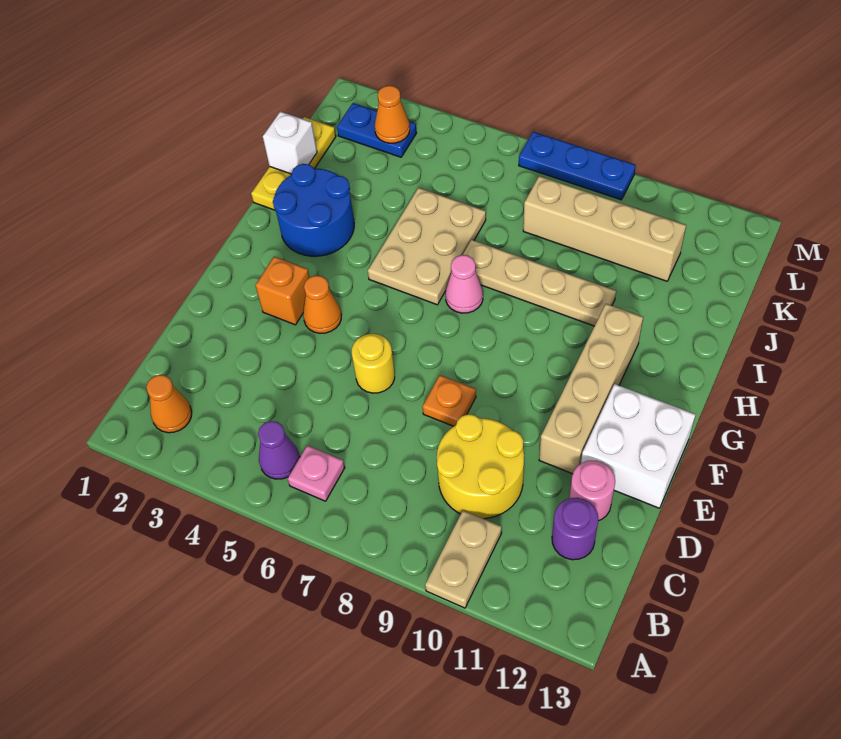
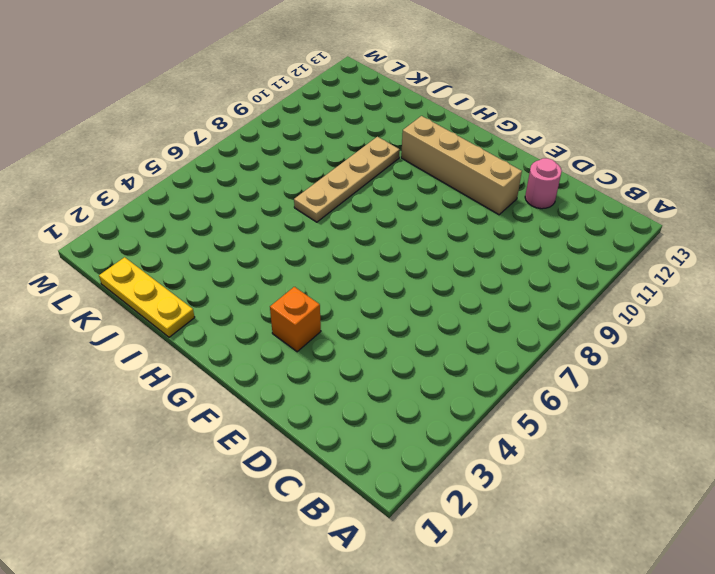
none -> tan plate A10:B10 level 1
none -> orange cone B2 level 1
none -> purple cone B5 level 1

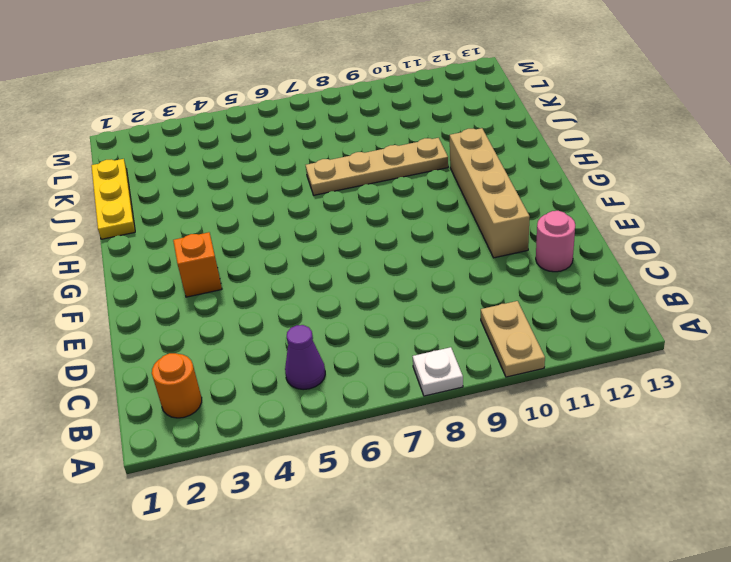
white plate A8 level 1 -> none
orange round brick B2 level 1 -> orange cone B2 level 1
none -> pink plate B6 level 1
none -> yellow round brick C9:D10 level 1
none -> purple round brick C12 level 1

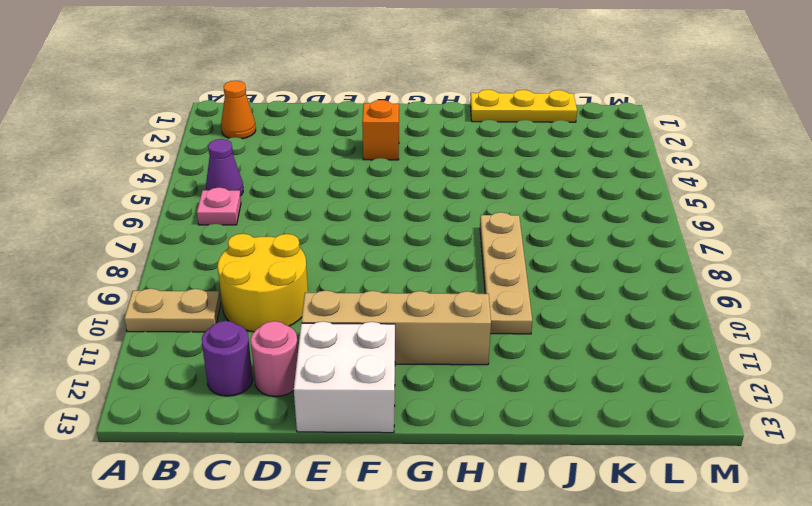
none -> yellow round brick E6 level 1
none -> orange plate E8 level 1
none -> orange cone F4 level 1

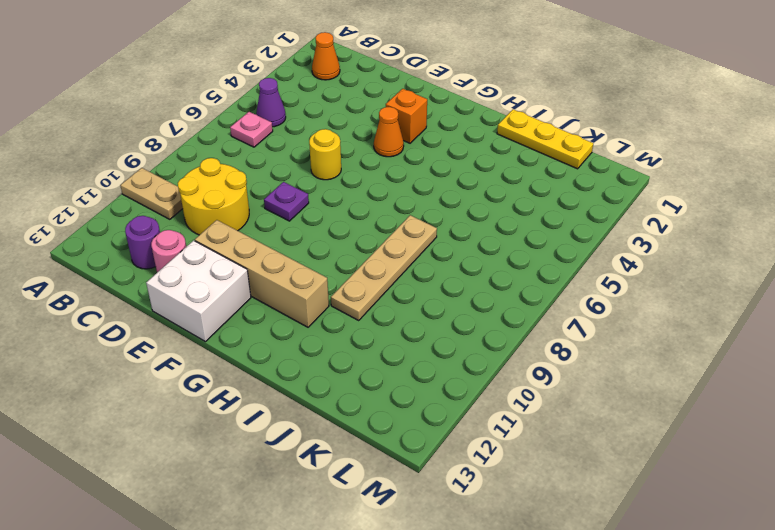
purple plate E8 level 1 -> orange plate E8 level 1
none -> blue round brick H2:I3 level 1
none -> tan plate H5:J6 level 1
none -> pink cone H7 level 1

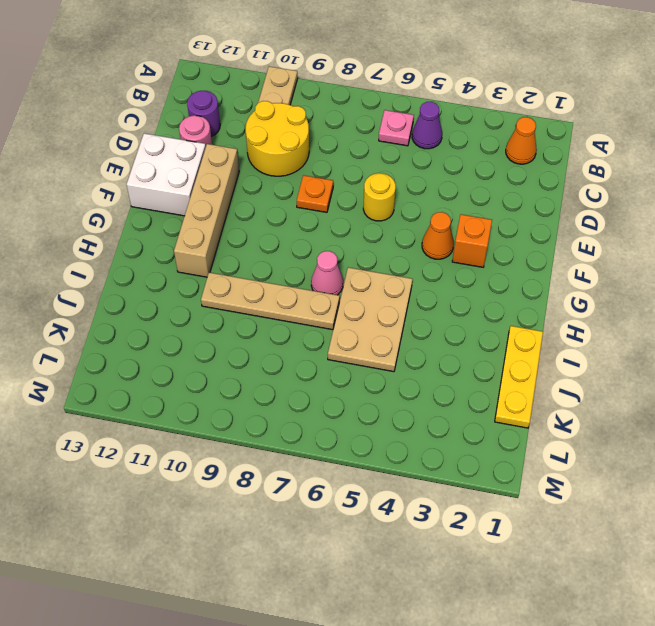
none -> blue round brick H2:I3 level 1
none -> tan brick K8:K11 level 1
none -> blue plate L2:L3 level 1

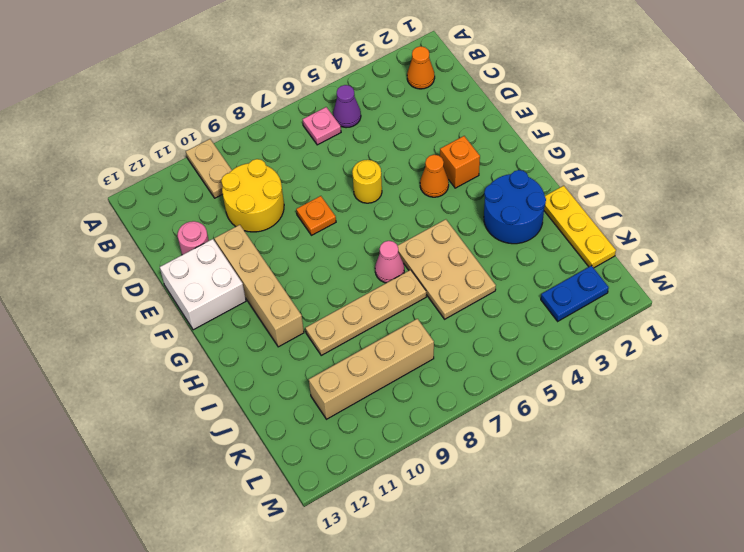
none -> purple round brick C12 level 1
none -> blue plate M7:M9 level 1
none -> white brick J1 level 2

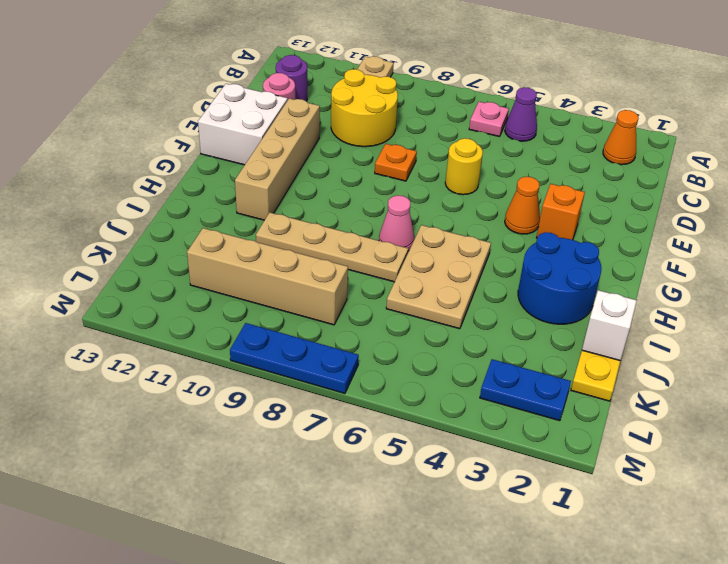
none -> orange cone L3 level 2

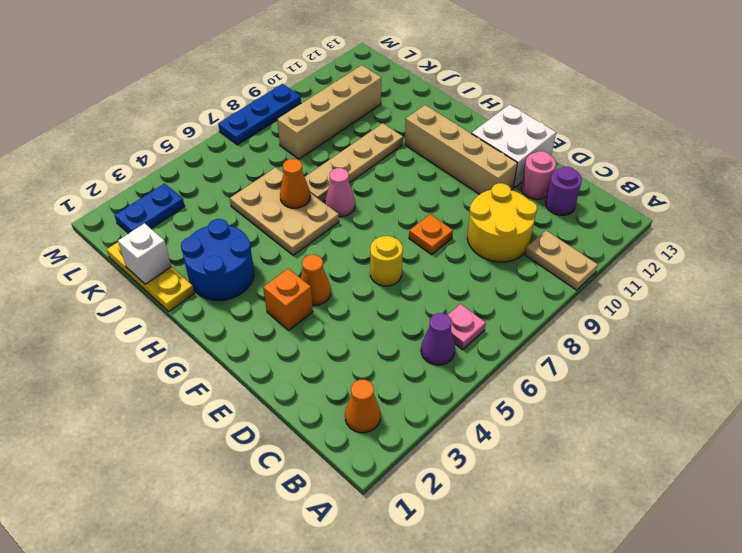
orange cone I6 level 2 -> orange cone L3 level 2

